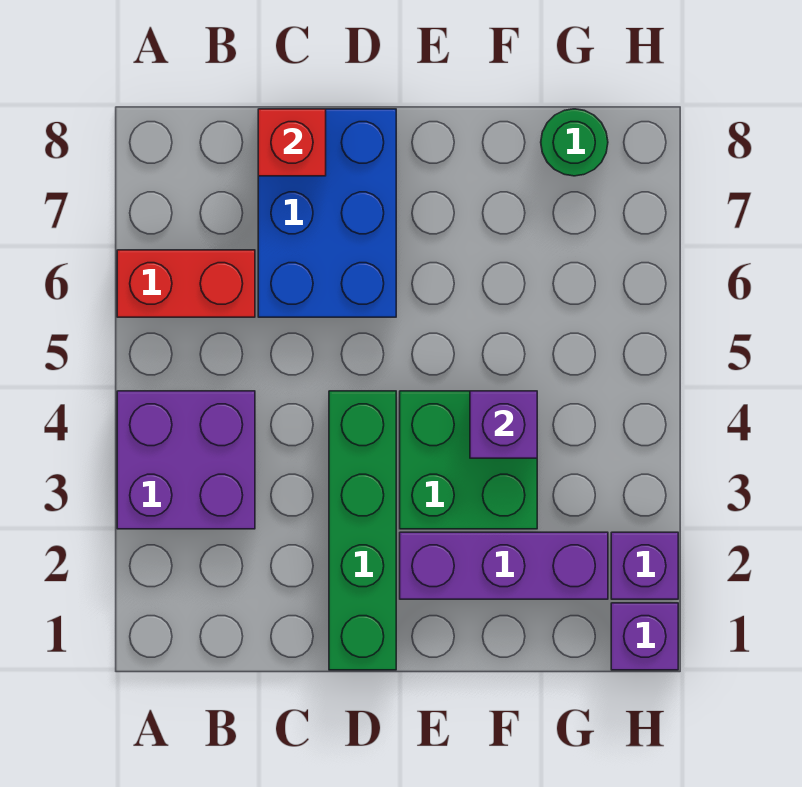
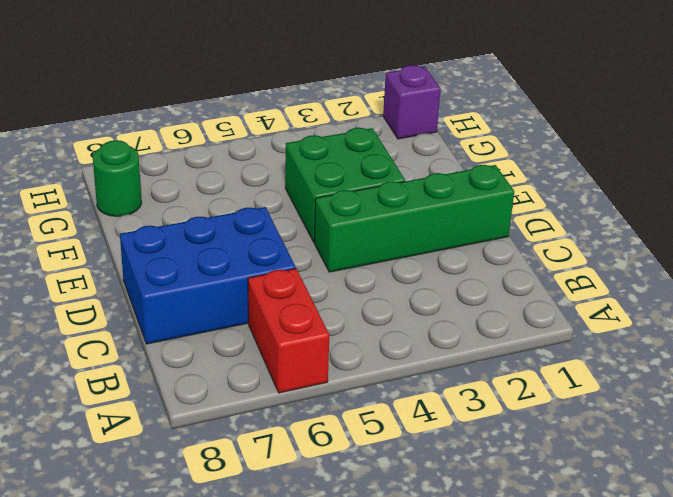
none -> purple brick A3:B4 level 1
none -> purple brick E2:G2 level 1

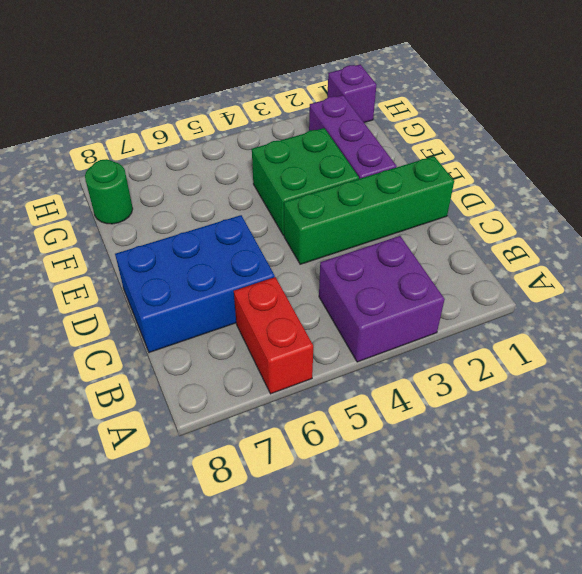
none -> purple brick H2 level 1
none -> red brick C8 level 2

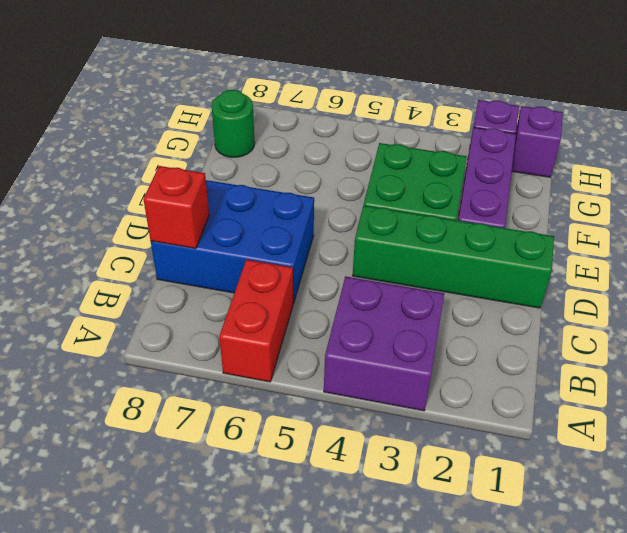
none -> purple brick F4 level 2

